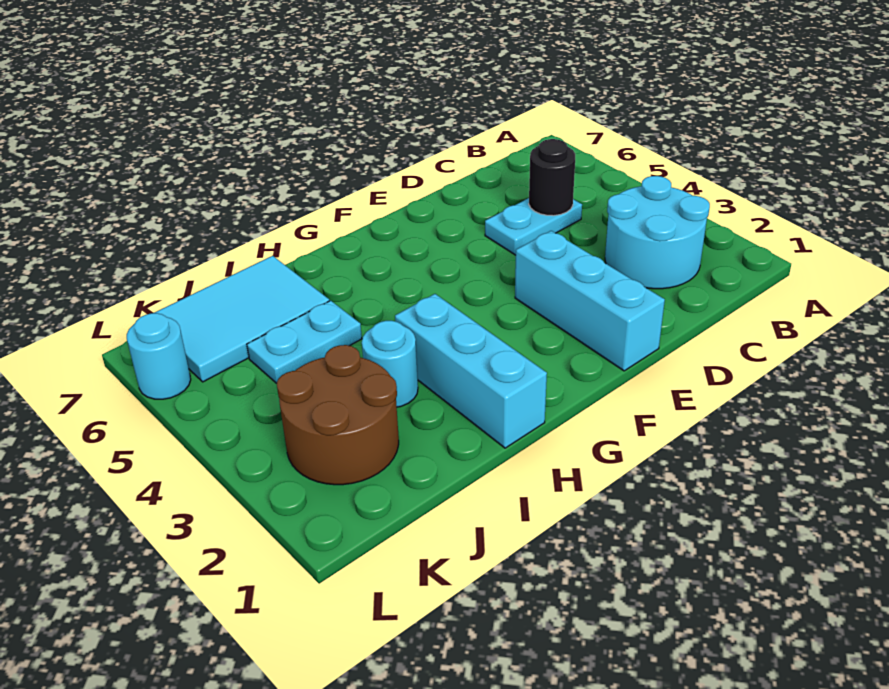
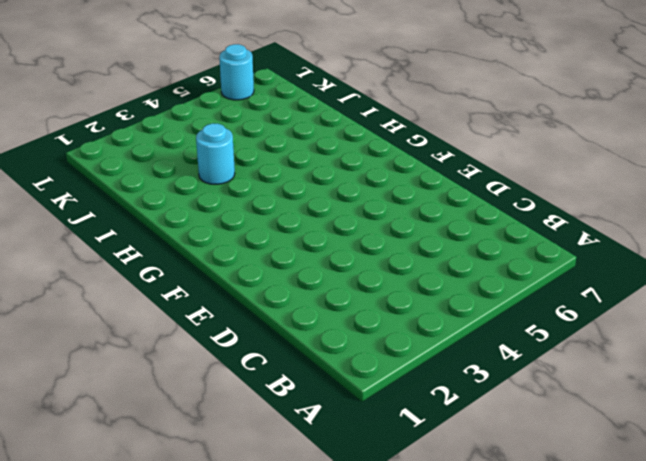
none -> cyan round brick B2:C3 level 1
none -> cyan plate C5:D5 level 1

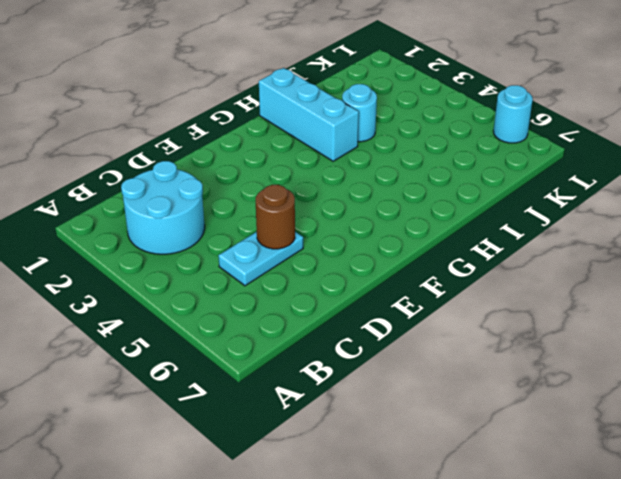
brown round brick D5 level 2 -> none
none -> cyan brick E1:E3 level 1
none -> cyan plate I5:J5 level 1

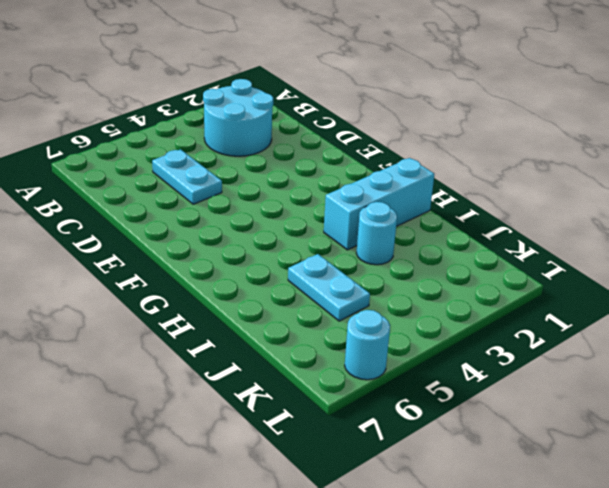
none -> cyan brick E1:E3 level 1
none -> cyan tile I6:K7 level 1

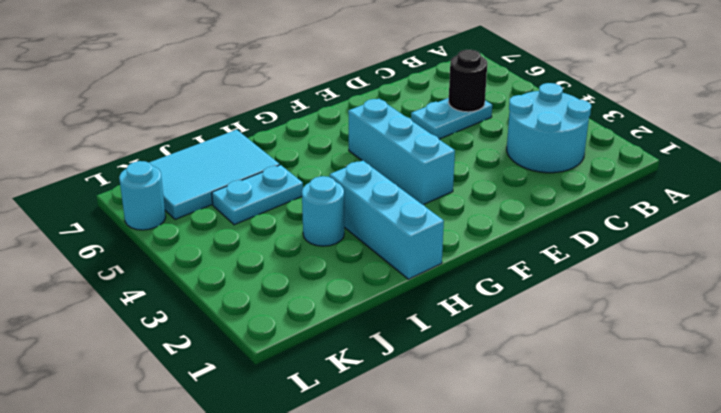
cyan brick F3:F5 level 1 -> cyan brick E1:E3 level 1
none -> brown round brick J2:K3 level 1

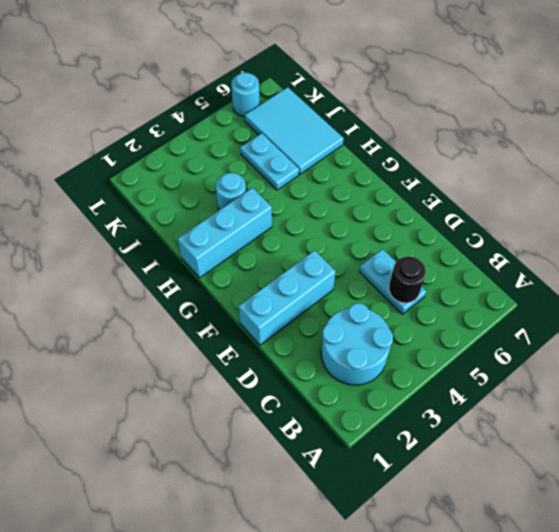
none -> brown round brick J2:K3 level 1

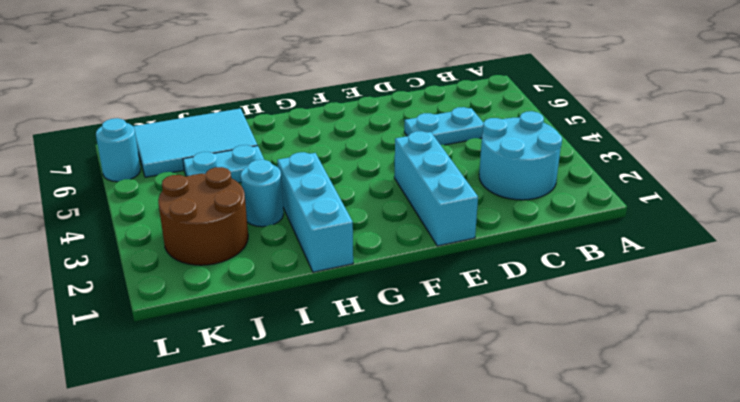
none -> black round brick C5 level 2

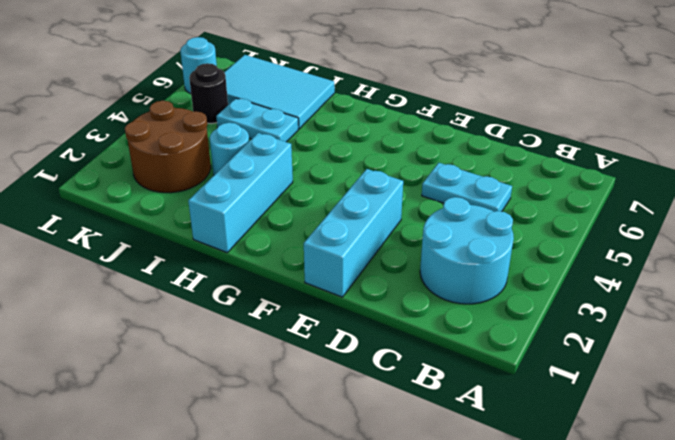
black round brick K5 level 1 -> black round brick C5 level 2

